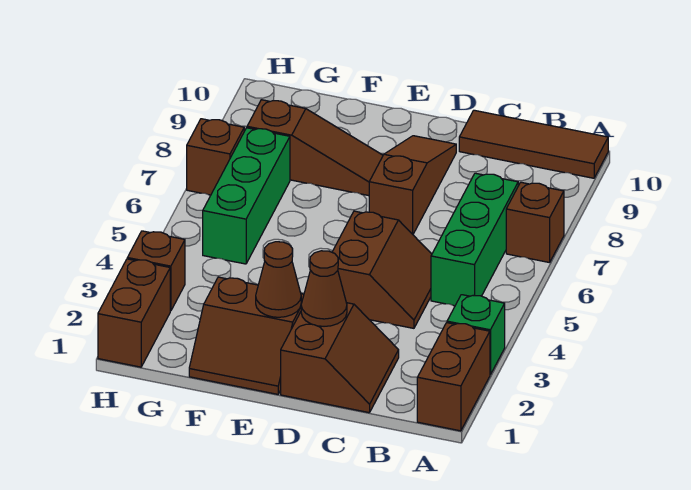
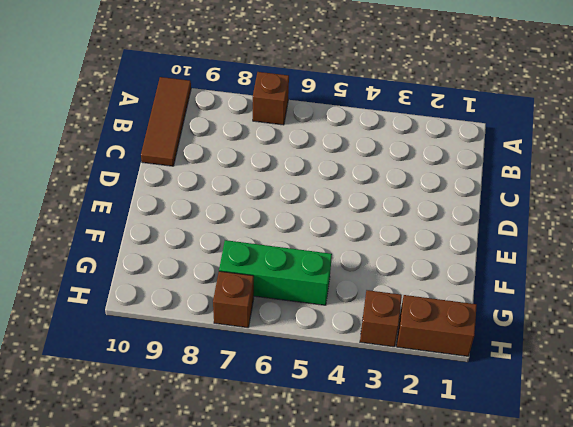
none -> brown brick A1:A2 level 1
none -> green brick A3 level 1
none -> green brick B5:B7 level 1

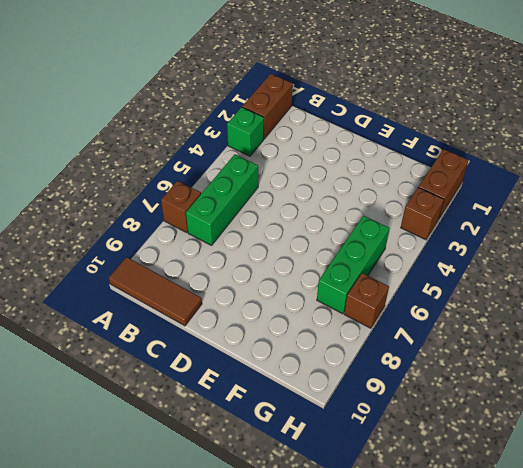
none -> brown slope C1:D2 level 1 top D
none -> brown slope C4:D5 level 1 top D
none -> brown slope D7:D9 level 1 top 7

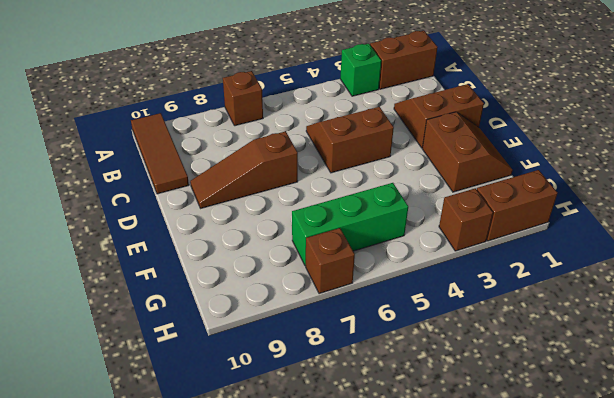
none -> green brick B5:B7 level 1
none -> brown slope E8:G8 level 1 top G
none -> brown cone D2 level 2

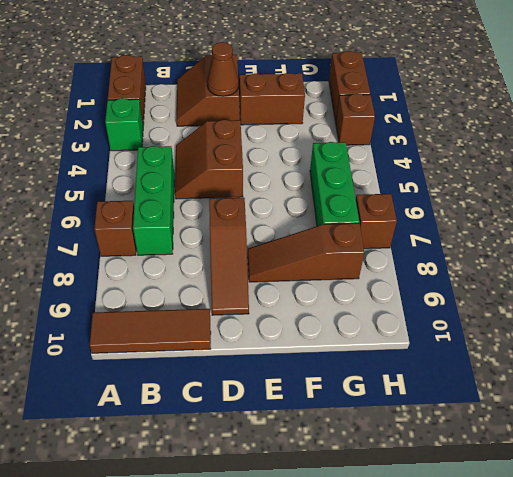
none -> brown cone E2 level 2

